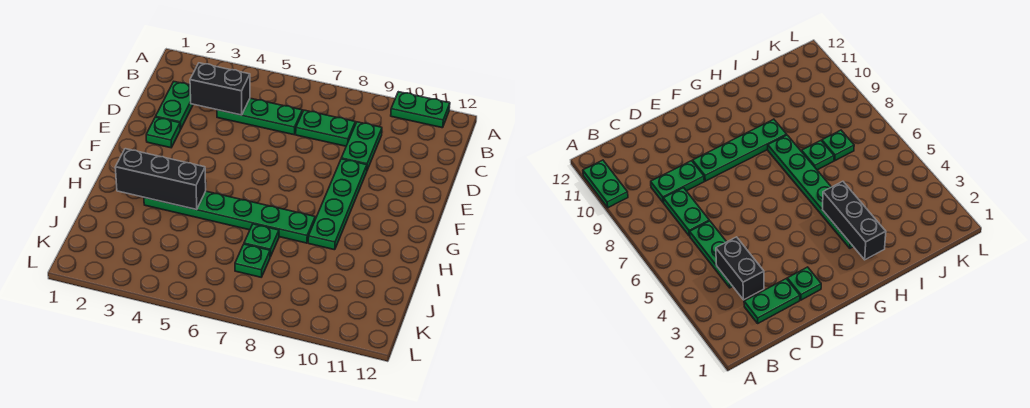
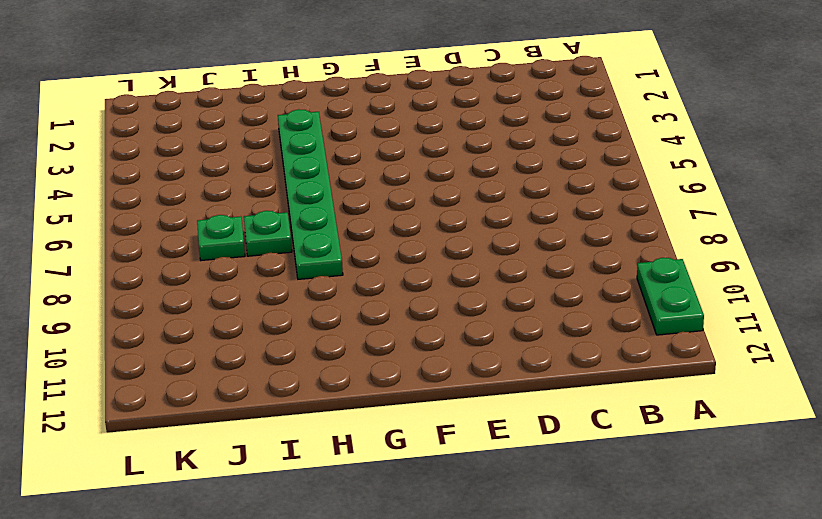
none -> green plate C2:D2 level 1
none -> green plate C4:C6 level 1
none -> green plate C7:C8 level 1

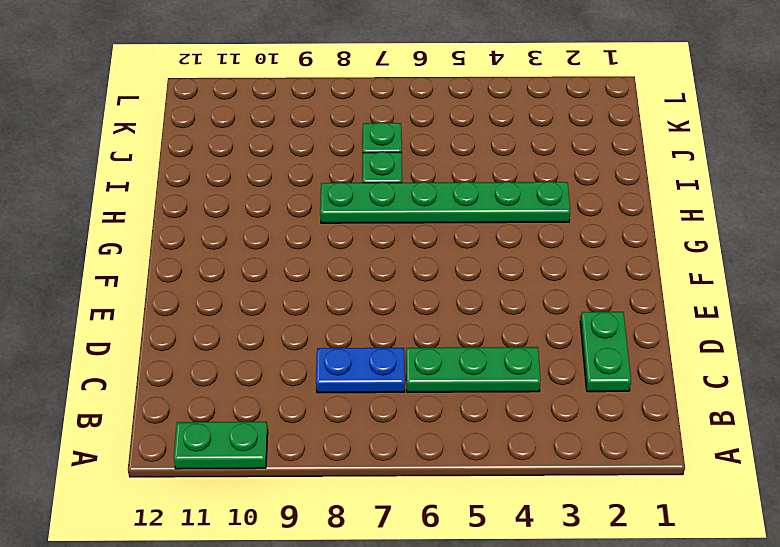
blue plate C7:C8 level 1 -> green plate C7:C8 level 1
none -> green plate C9:D9 level 1
none -> green plate E2 level 1
none -> green plate E9:H9 level 1

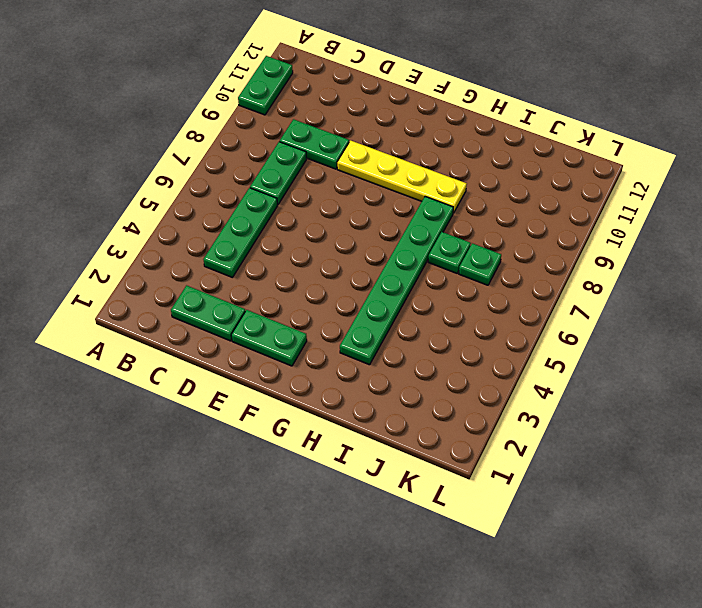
green plate E2:F2 level 1 -> green plate E2 level 1
yellow plate E9:H9 level 1 -> green plate E9:H9 level 1
none -> black brick C3:C4 level 2
none -> black brick H2:H4 level 2

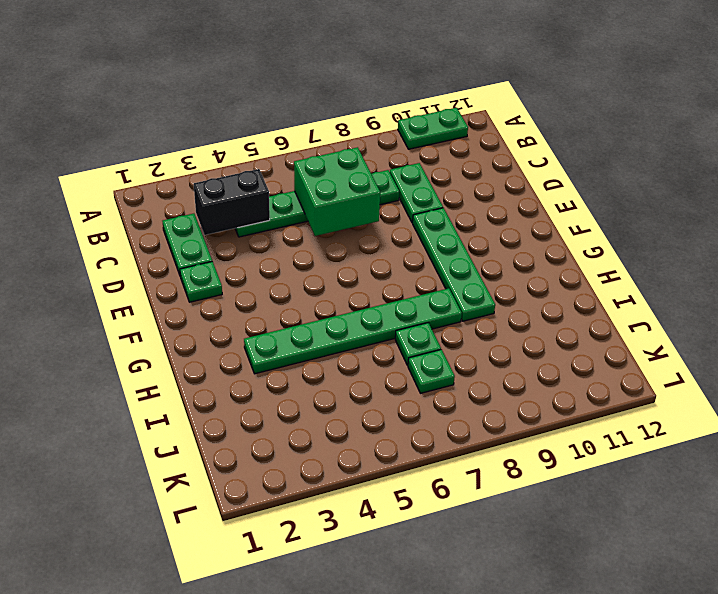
green brick C6:D7 level 2 -> none
none -> black brick H2:H4 level 2

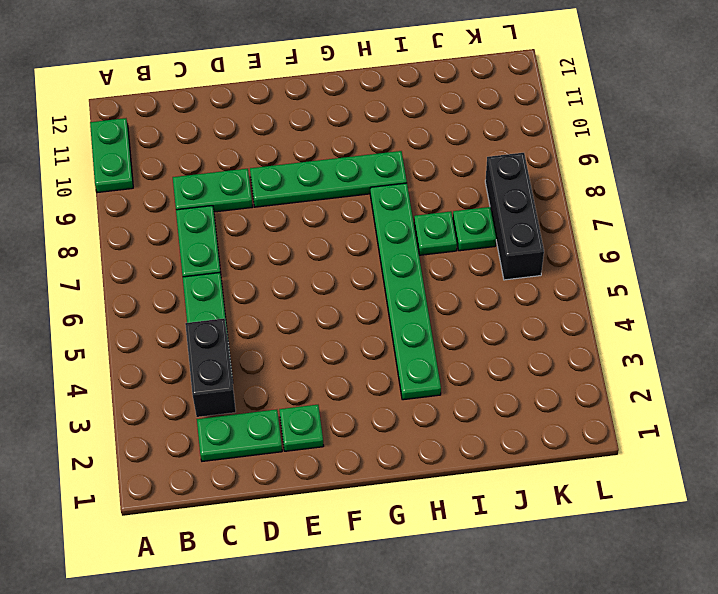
black brick K6:K8 level 1 -> black brick H2:H4 level 2

